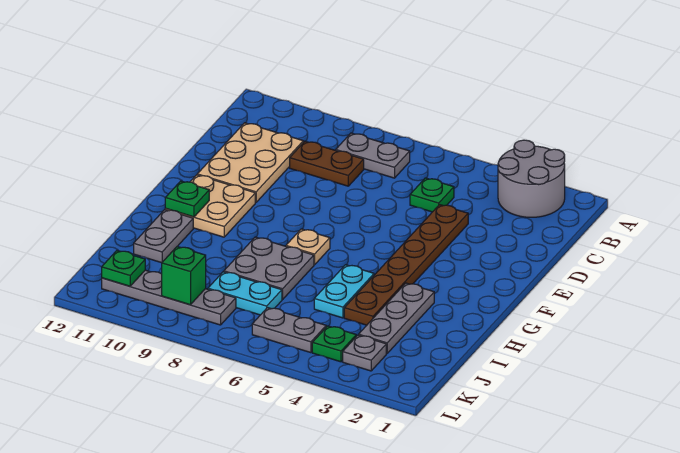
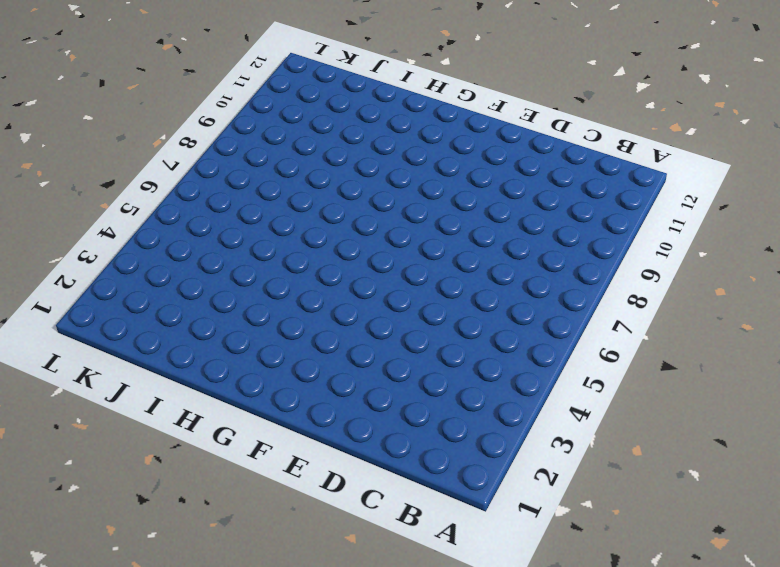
none -> grey round brick A2:B3 level 1
none -> grey plate B7:B8 level 1
none -> green plate C5 level 1

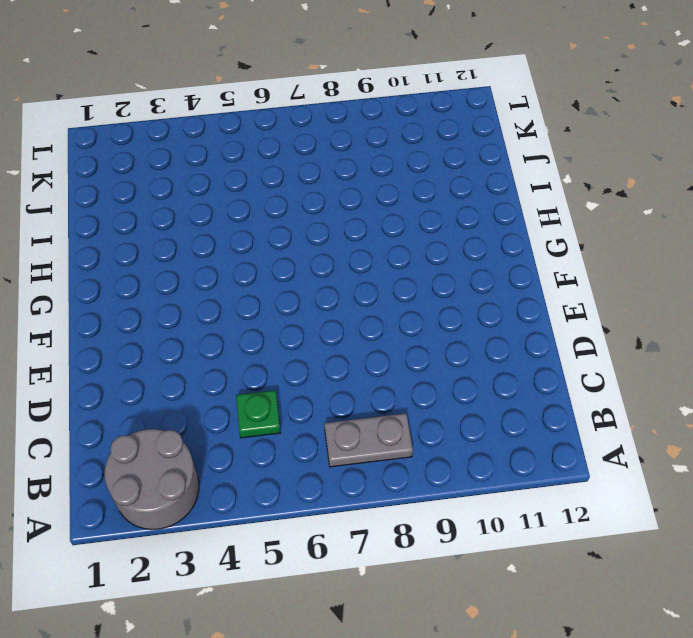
none -> brown plate C8:C9 level 1
none -> tan plate C10:E11 level 1
none -> brown plate D4:I4 level 1

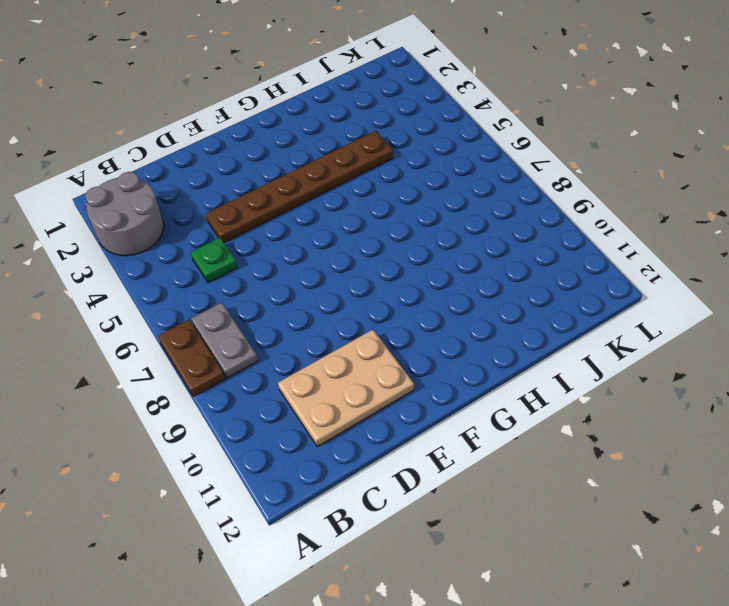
brown plate A7:A8 level 1 -> brown plate C8:C9 level 1
none -> tan plate F10:G11 level 1
none -> tan plate G7 level 1
none -> grey plate H3:J3 level 1

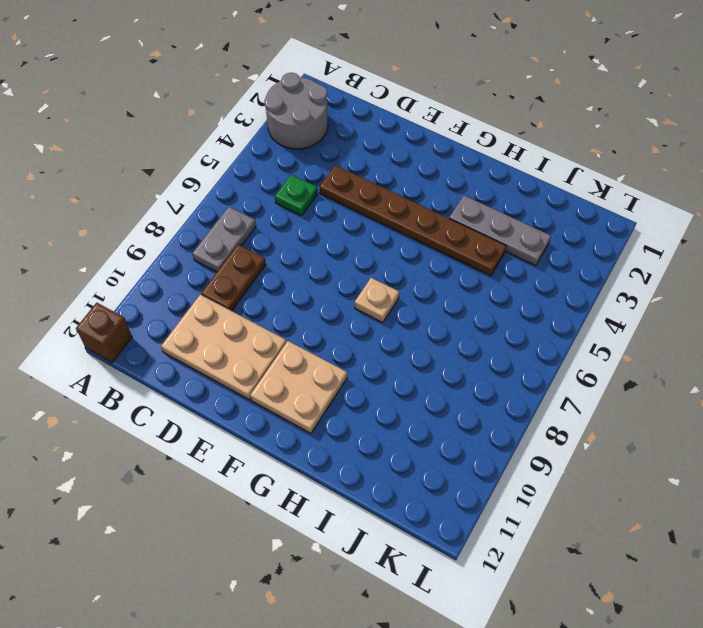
brown brick A12 level 1 -> none
none -> cyan plate H5:I5 level 1
none -> grey plate H7:I8 level 1
none -> grey plate H11:I11 level 1

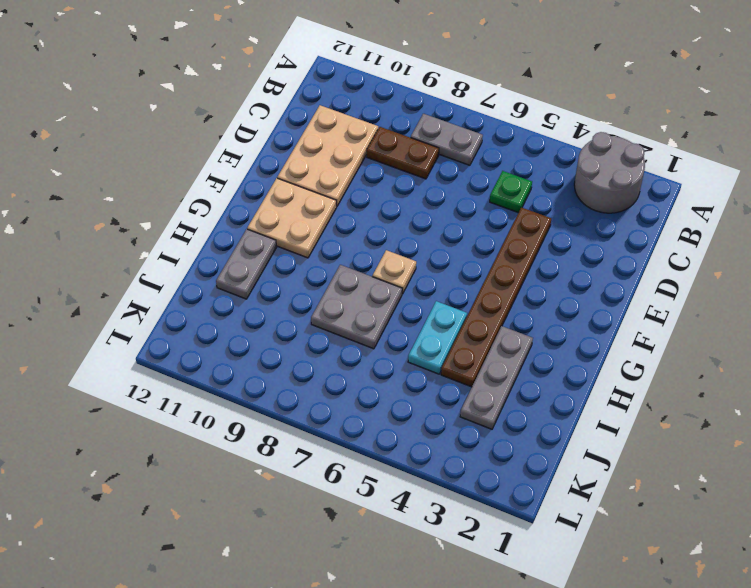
none -> cyan plate J7:J8 level 1
none -> grey plate K3 level 1
none -> green plate K4 level 1

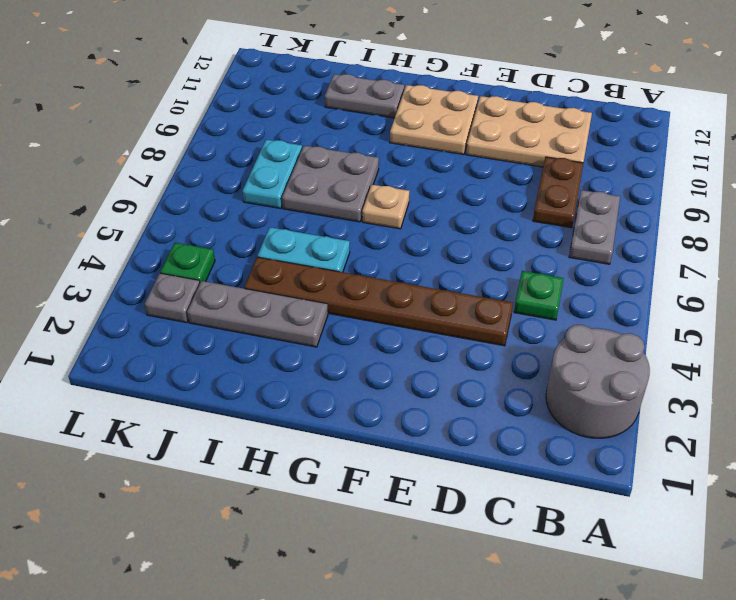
none -> grey plate K5:K6 level 1
none -> grey plate K8:K11 level 1
none -> green plate G11 level 2

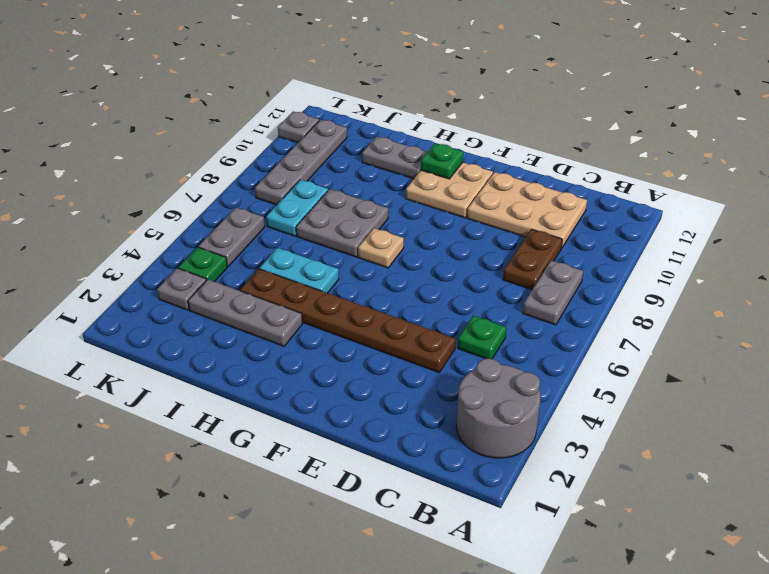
grey plate L11 level 1 -> none
none -> green brick K9 level 2
none -> green plate K11 level 2

